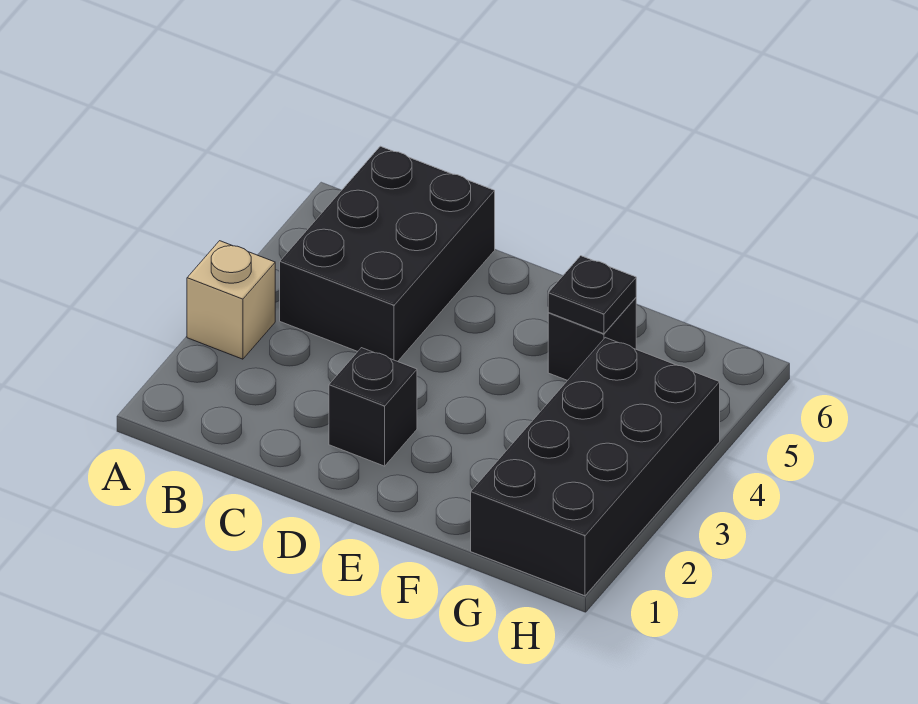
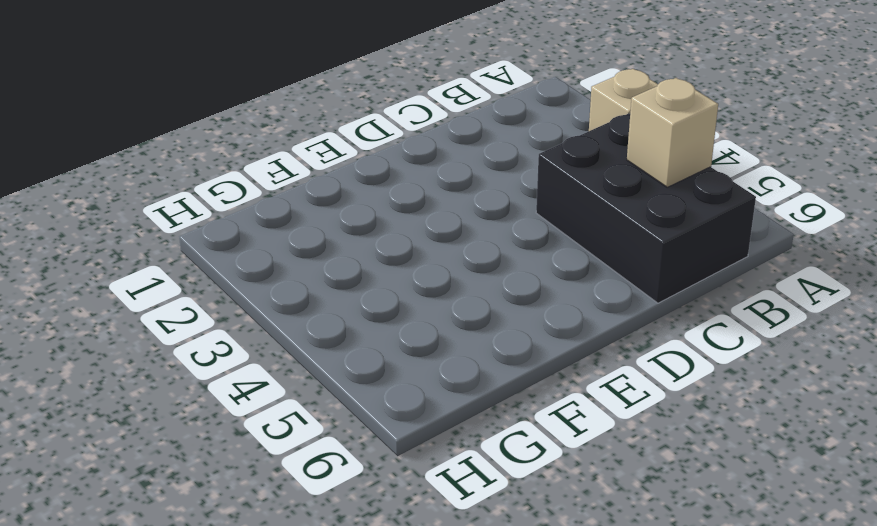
tan brick B5 level 2 -> none
none -> black brick D2 level 1
none -> black brick F5 level 1

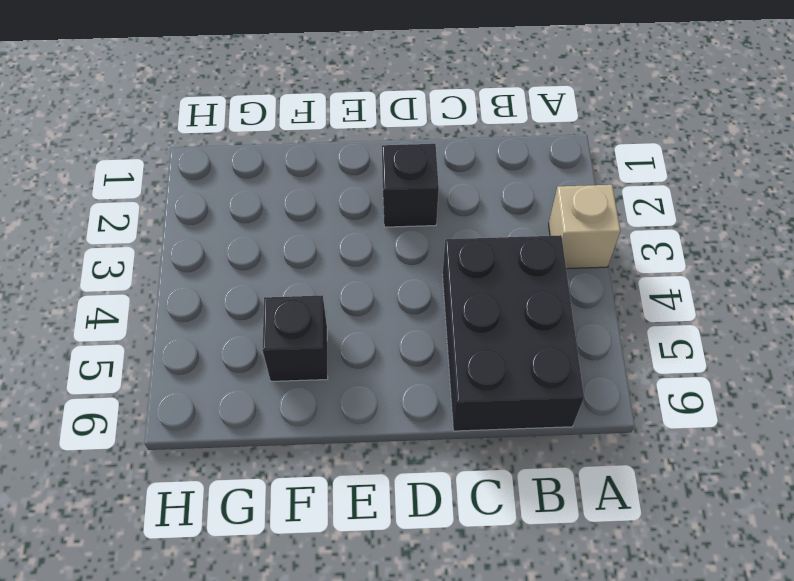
none -> black brick G1:H4 level 1
none -> black plate F5 level 2

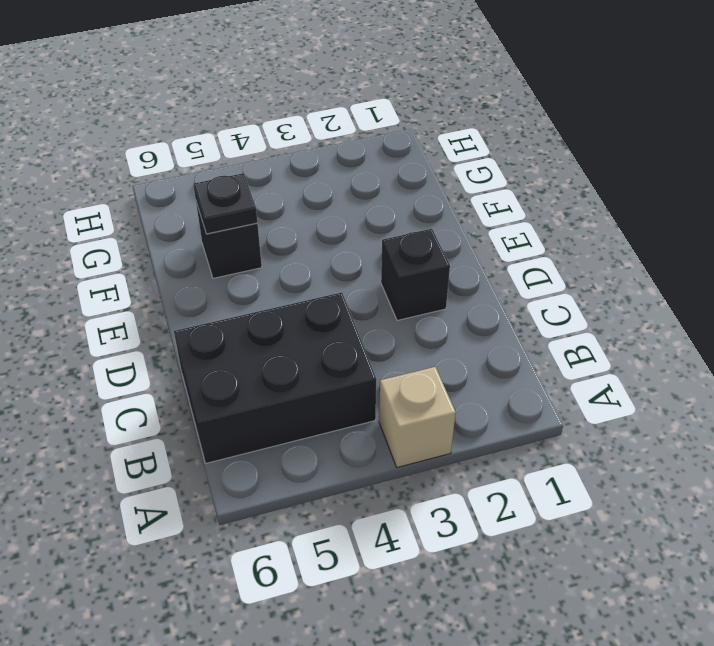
none -> black brick G1:H4 level 1

